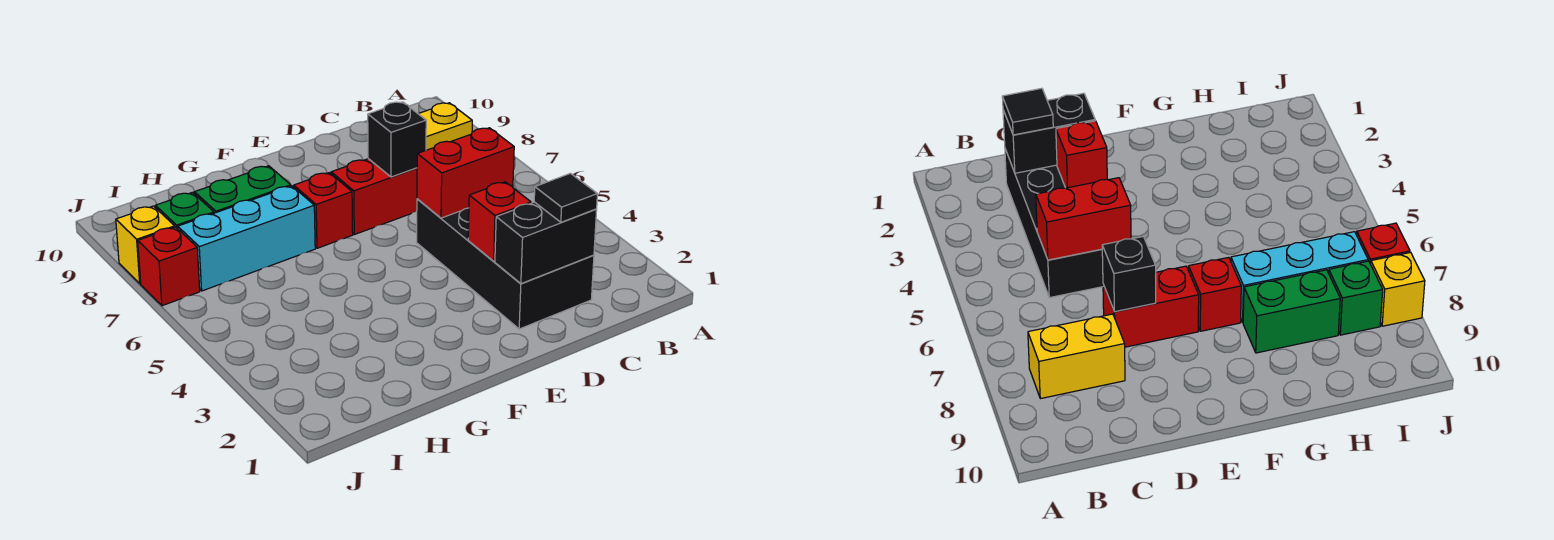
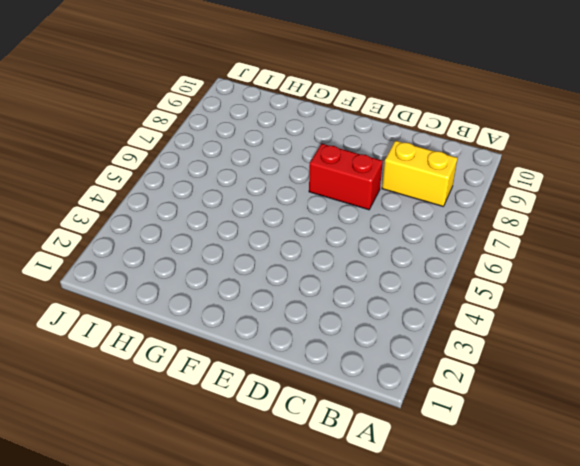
none -> black brick C2:D5 level 1
none -> red brick F7 level 1
none -> cyan brick G7:I7 level 1

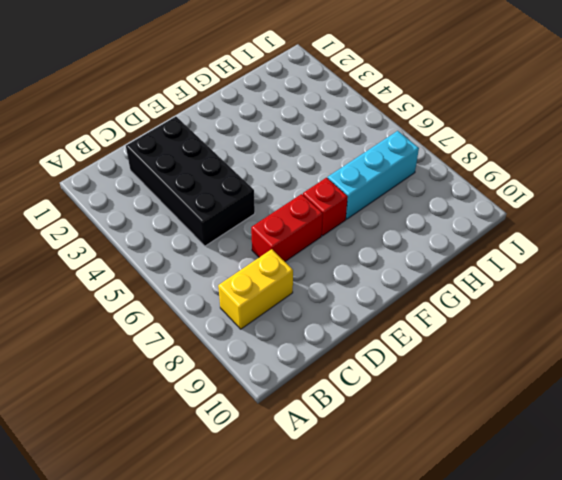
none -> green brick G8:H8 level 1
none -> green brick I8 level 1
none -> red brick J7 level 1

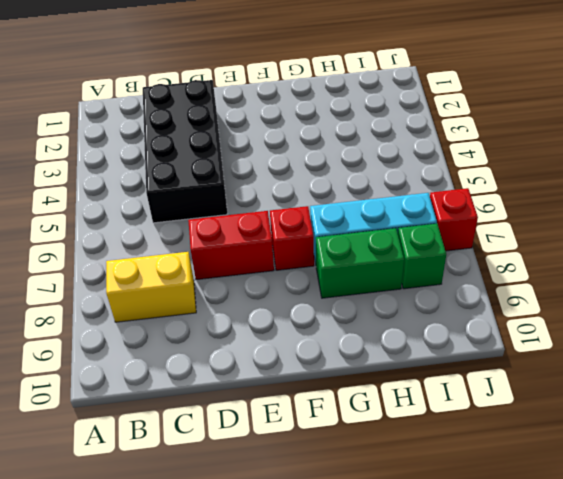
none -> yellow brick J8 level 1
none -> black brick C2:D2 level 2
none -> red brick C5:D5 level 2

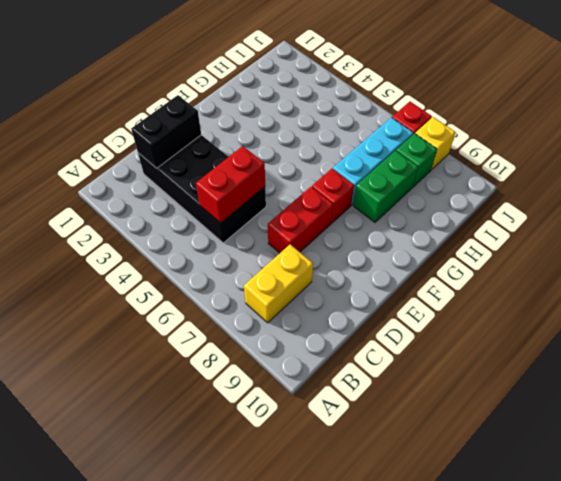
none -> red brick D3 level 2
none -> black brick D7 level 2
none -> black tile C2 level 3

